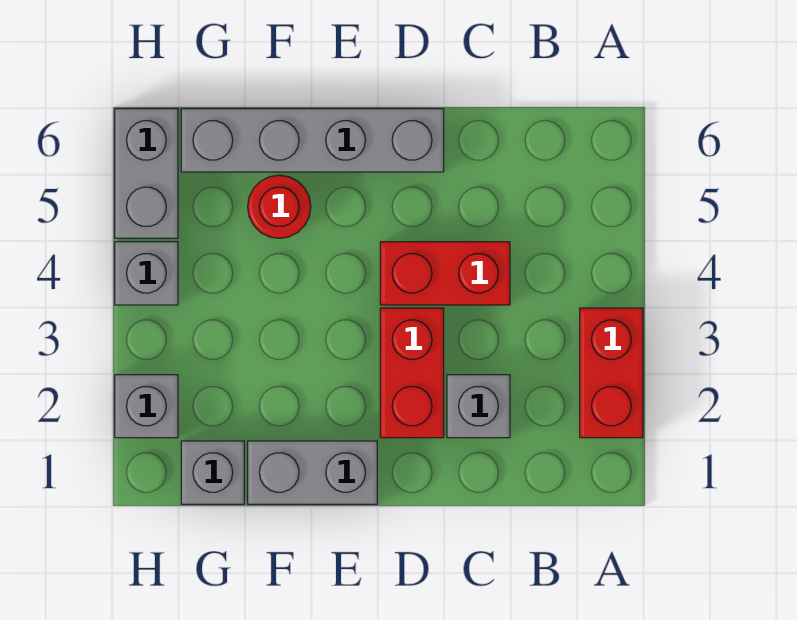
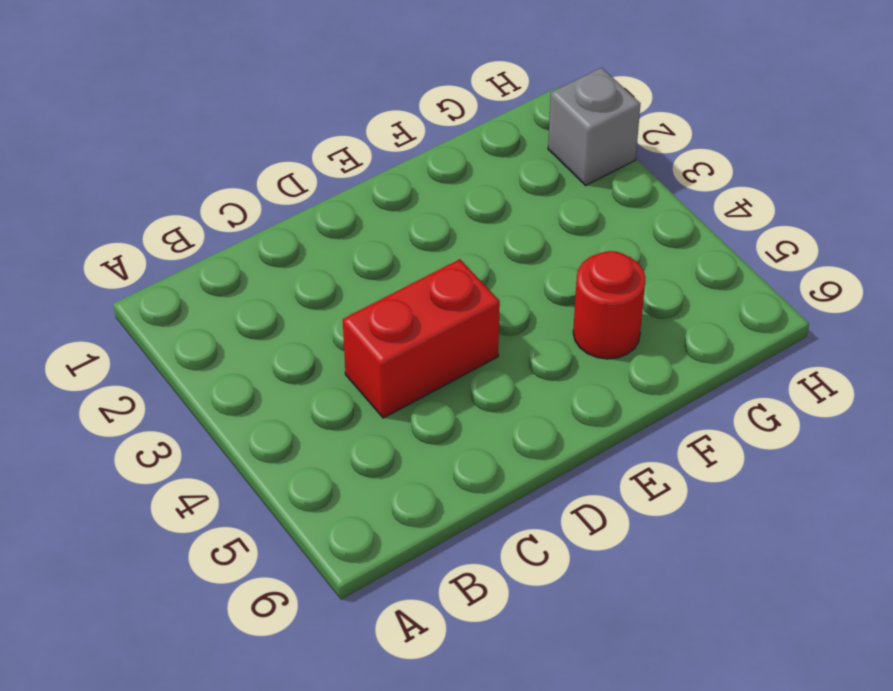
none -> red brick A2:A3 level 1
none -> grey brick C2 level 1

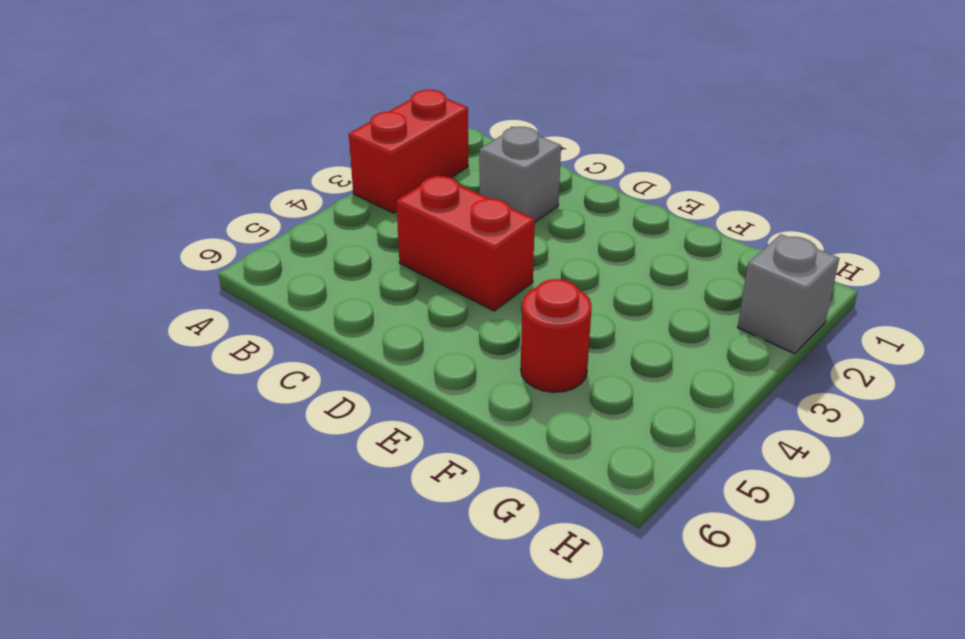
none -> red brick D2:D3 level 1
none -> grey brick D6:G6 level 1

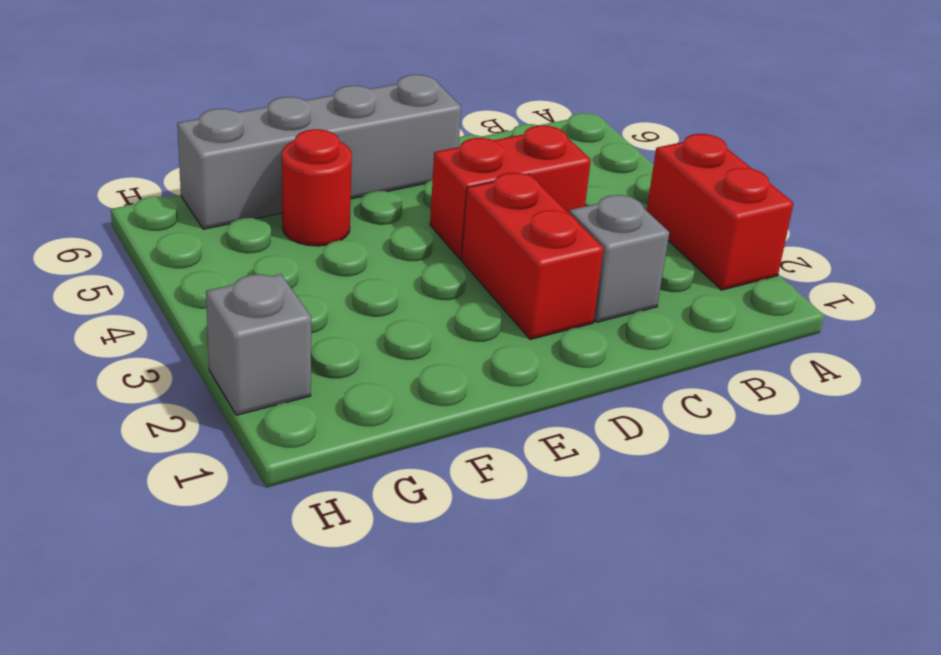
none -> grey brick E1:F1 level 1
none -> grey brick G1 level 1

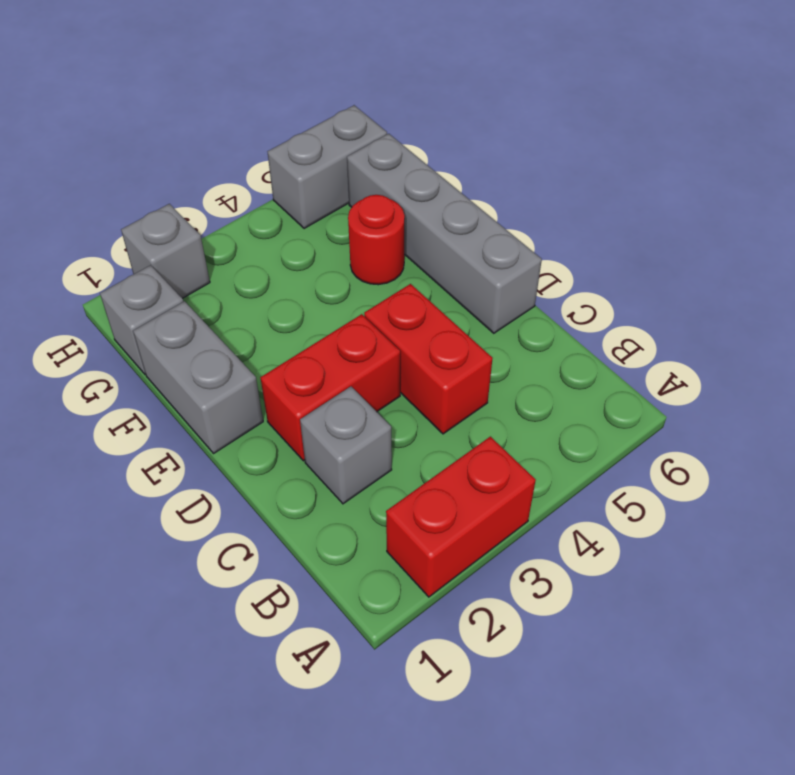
none -> grey brick H4 level 1

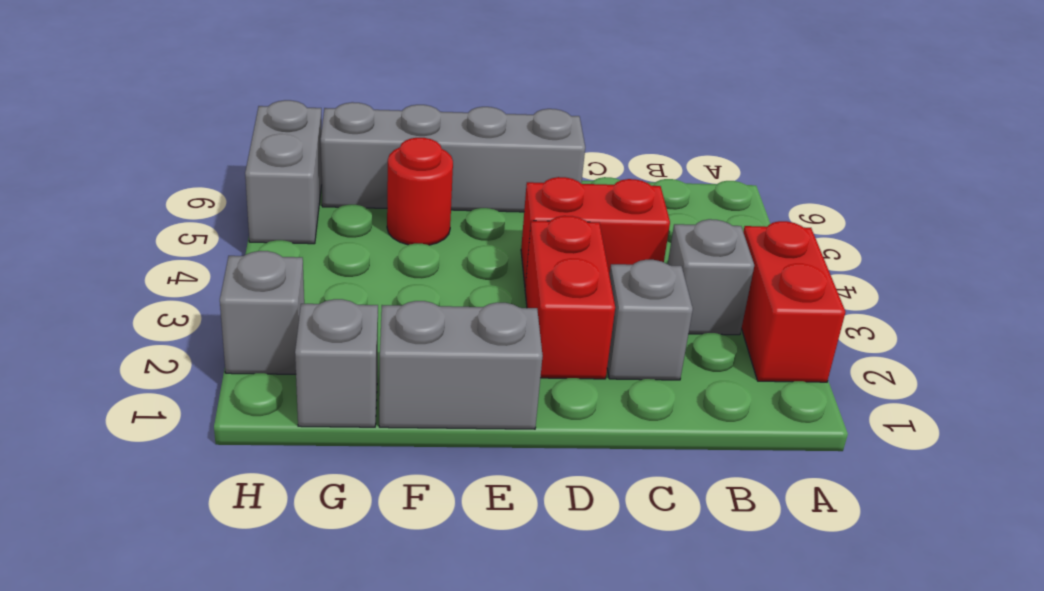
grey brick B3 level 1 -> grey brick H4 level 1

